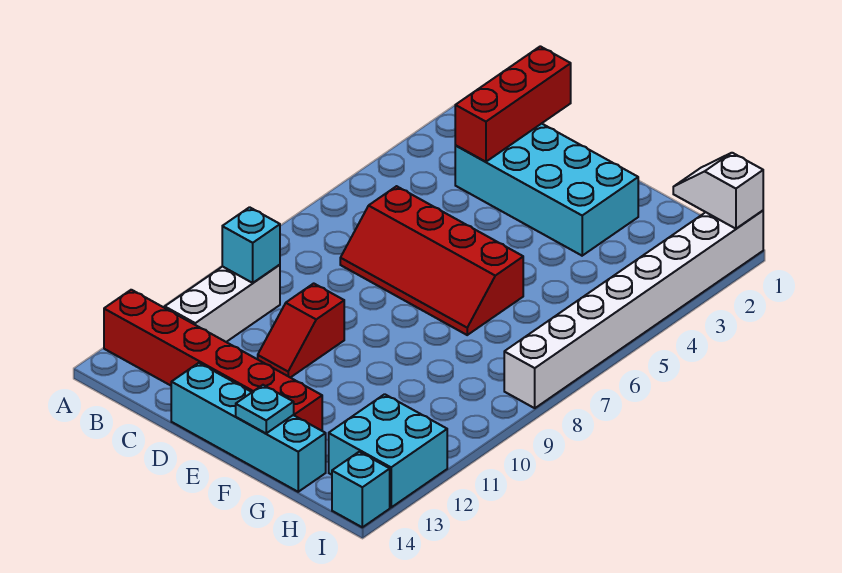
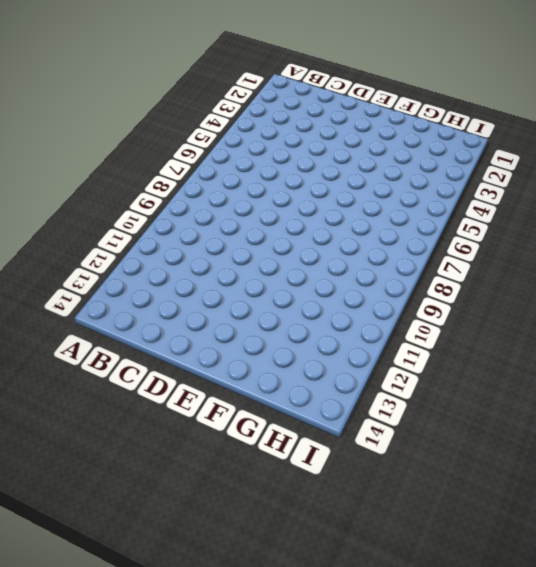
none -> red brick A13:F13 level 1
none -> white brick B10:B12 level 1
none -> cyan brick C2:F3 level 1

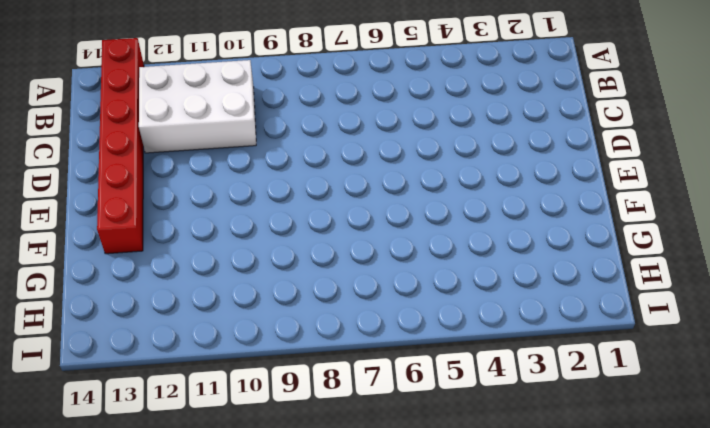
white brick B10:C12 level 1 -> white brick B10:B12 level 1
none -> cyan brick C2:F3 level 1
none -> red slope C6:F7 level 1 top 6
none -> red slope D10:D11 level 1 top 10

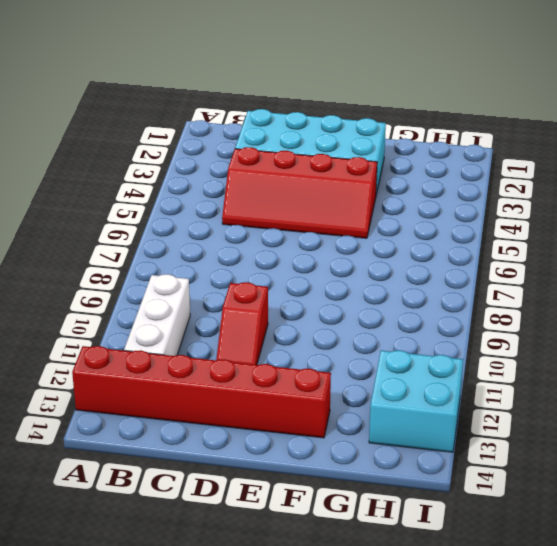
red slope C4:F5 level 1 top 4 -> red slope C6:F7 level 1 top 6
none -> cyan brick D14:G14 level 1
none -> white brick I1:I8 level 1
none -> cyan brick I14 level 1

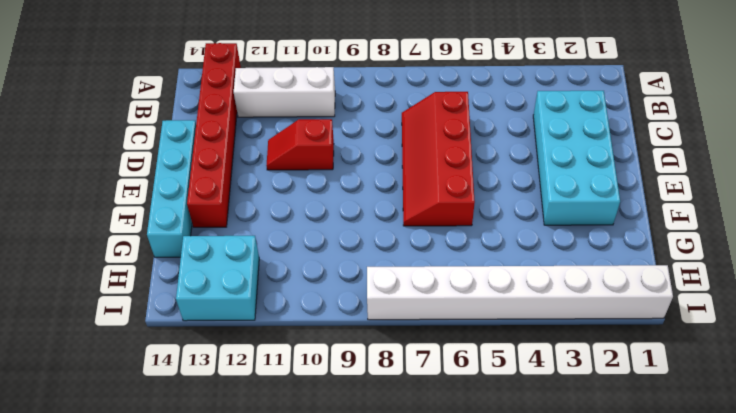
none -> cyan brick I14 level 1
none -> cyan brick B10 level 2
none -> red brick C1:C3 level 2

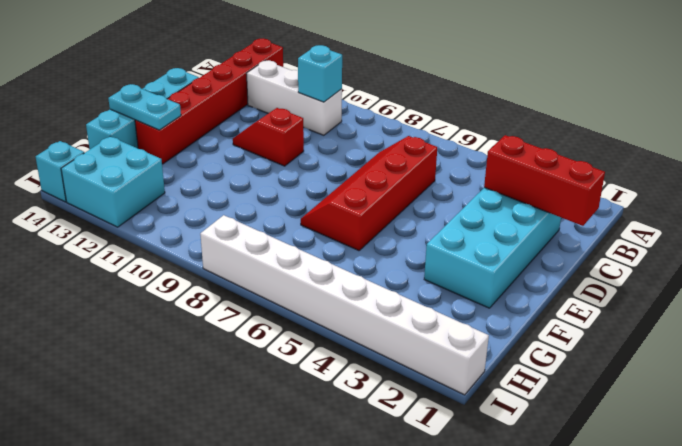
cyan plate F13:F14 level 2 -> cyan plate F14 level 2
none -> white slope H1:I1 level 2 top I

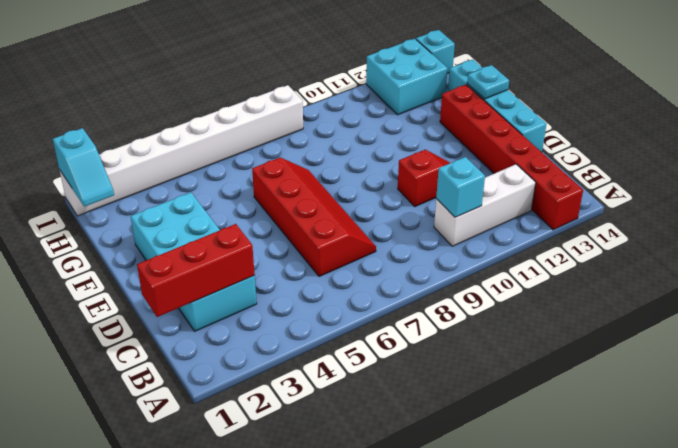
cyan slope H1:I1 level 2 top I -> white slope H1:I1 level 2 top I

